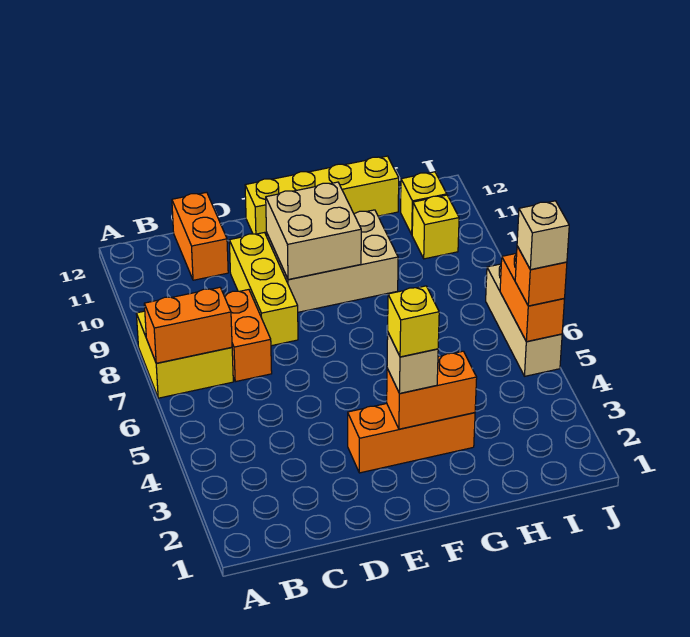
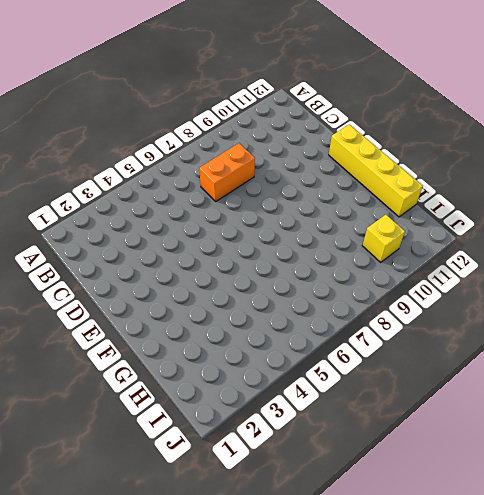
none -> yellow brick A7:B8 level 1
none -> orange brick C11:C12 level 1
none -> yellow brick D8:D10 level 1

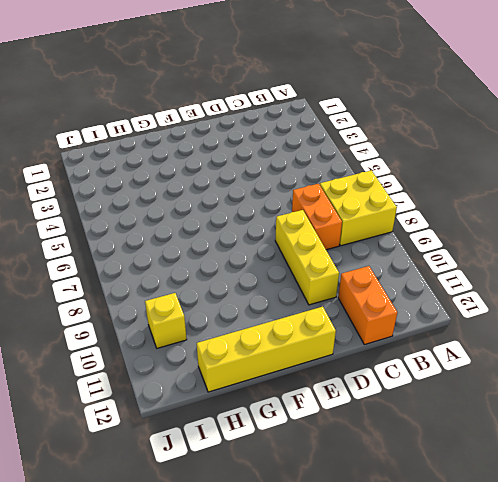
none -> orange brick E3:G3 level 1
none -> tan brick E9:G10 level 1
none -> yellow brick I11 level 1

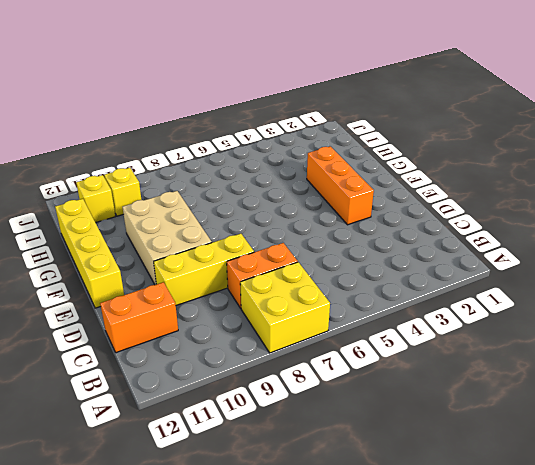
none -> tan brick J5:J7 level 1
none -> orange brick A7:B7 level 2
none -> tan brick E9:F10 level 2

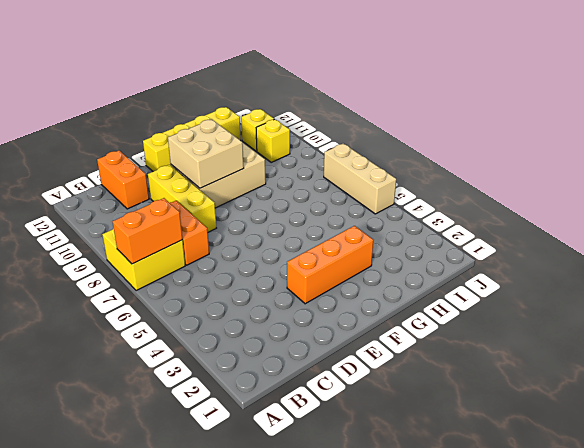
none -> orange brick F3:G3 level 2
none -> orange brick J5:J6 level 2
none -> tan brick F3 level 3

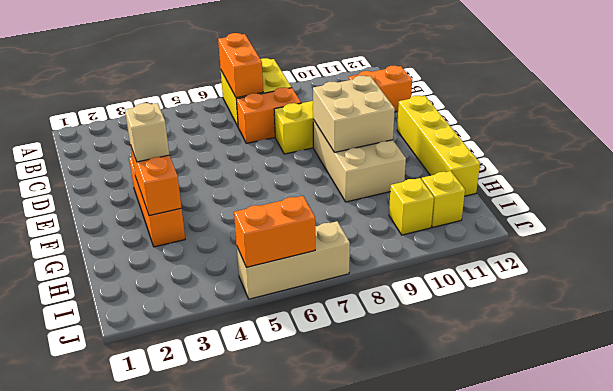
none -> orange brick J5 level 3
none -> yellow brick F3 level 4
none -> tan brick J5 level 4

